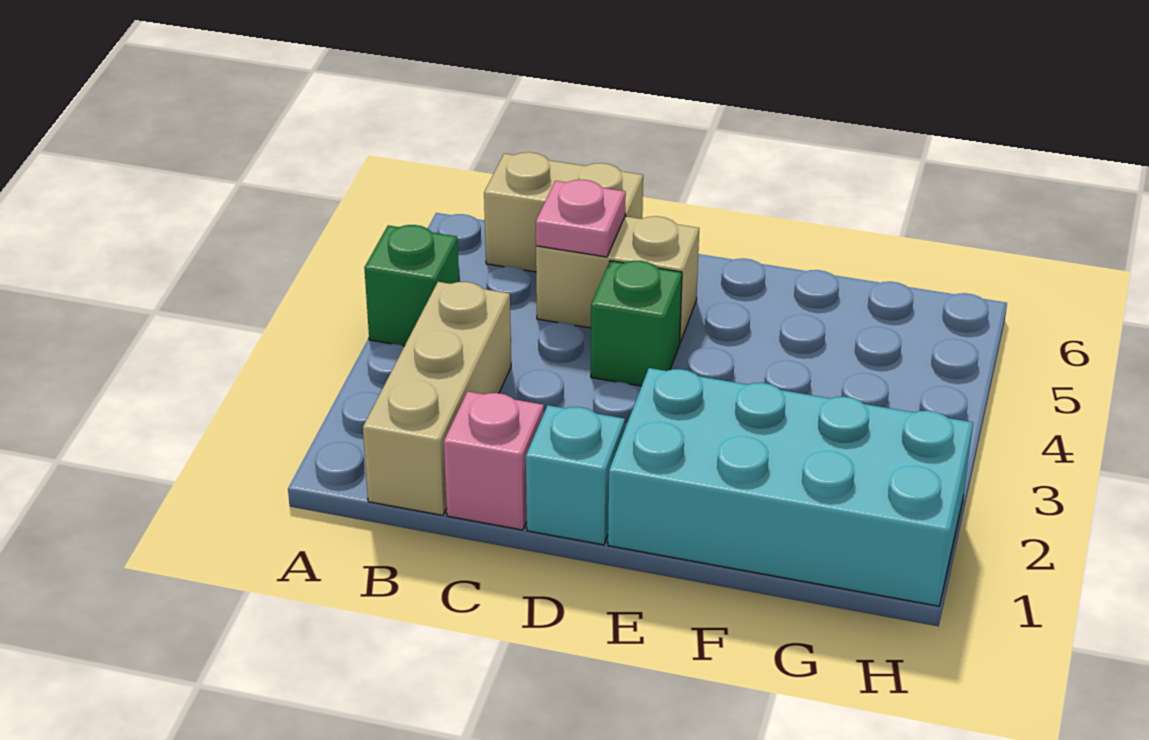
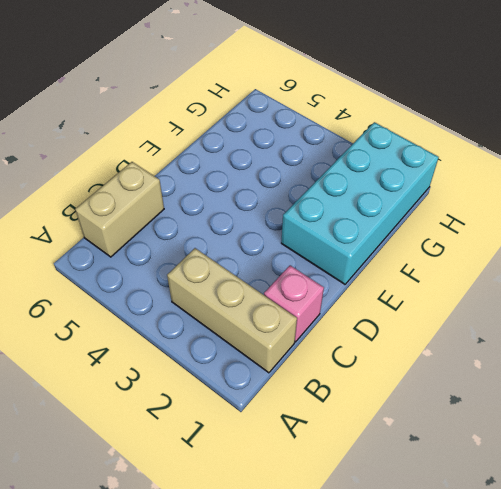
none -> green brick A4 level 1
none -> tan brick C5:D5 level 1

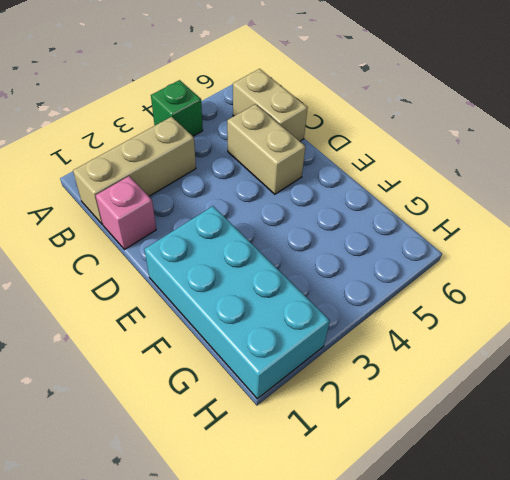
none -> cyan brick D1 level 1
none -> green brick D4 level 1

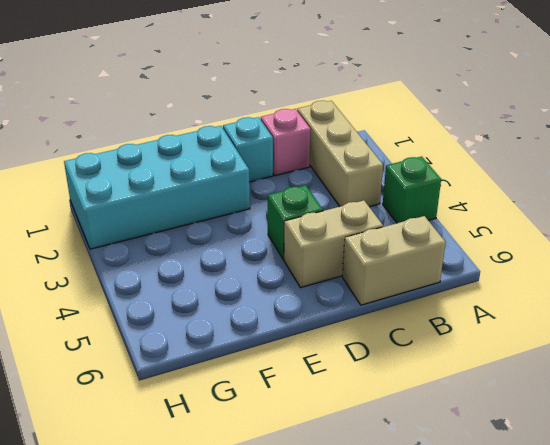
none -> pink plate C5 level 2

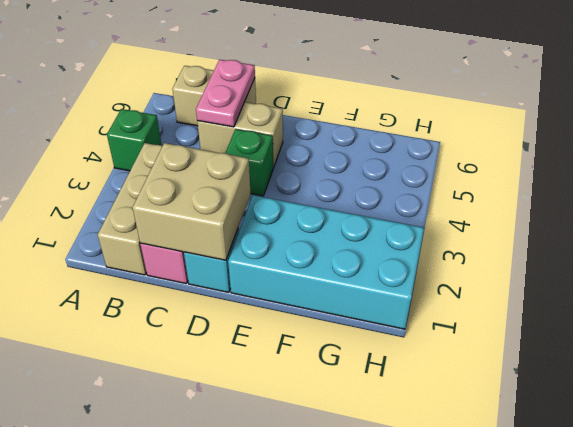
tan brick C1:D2 level 2 -> none
pink plate C5:C6 level 2 -> pink plate C5 level 2

